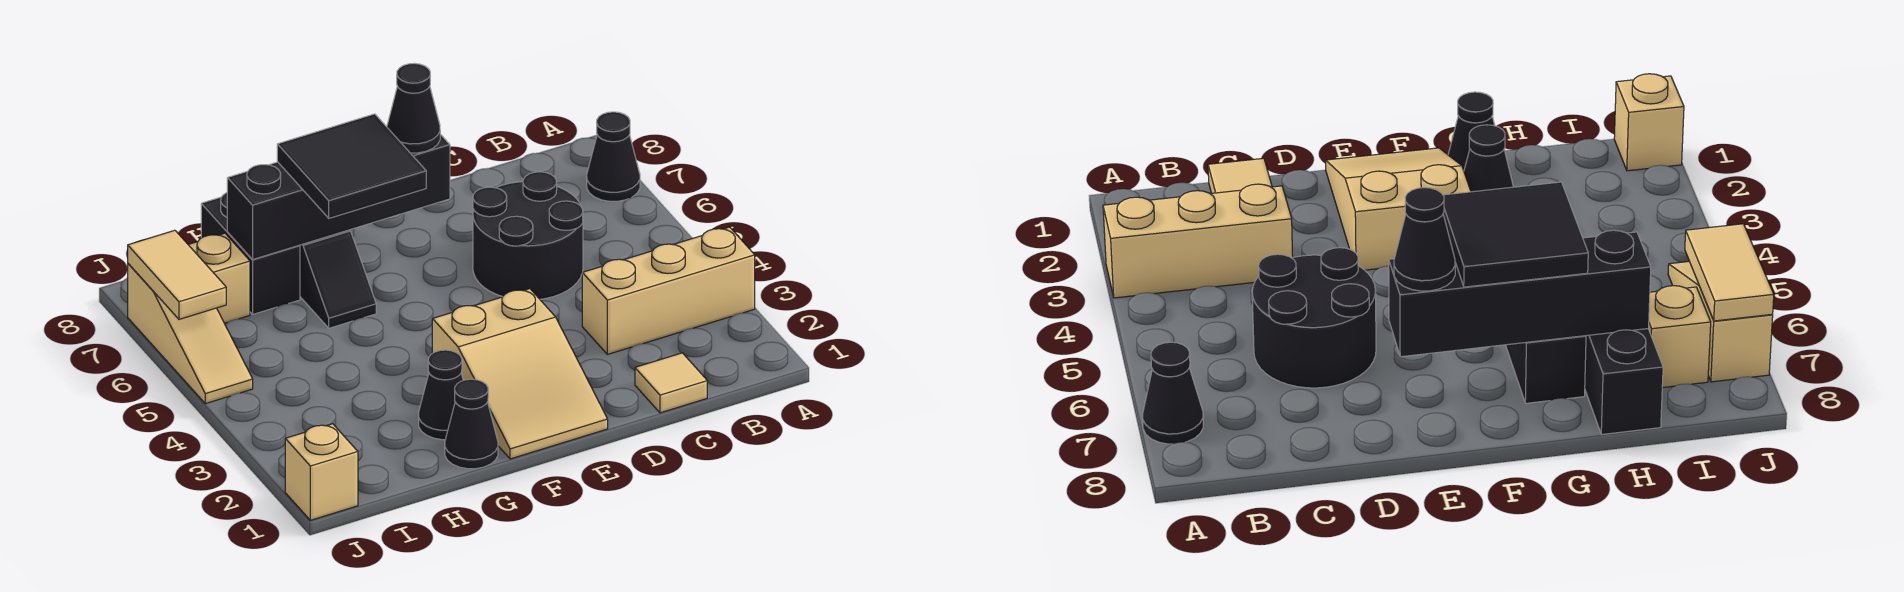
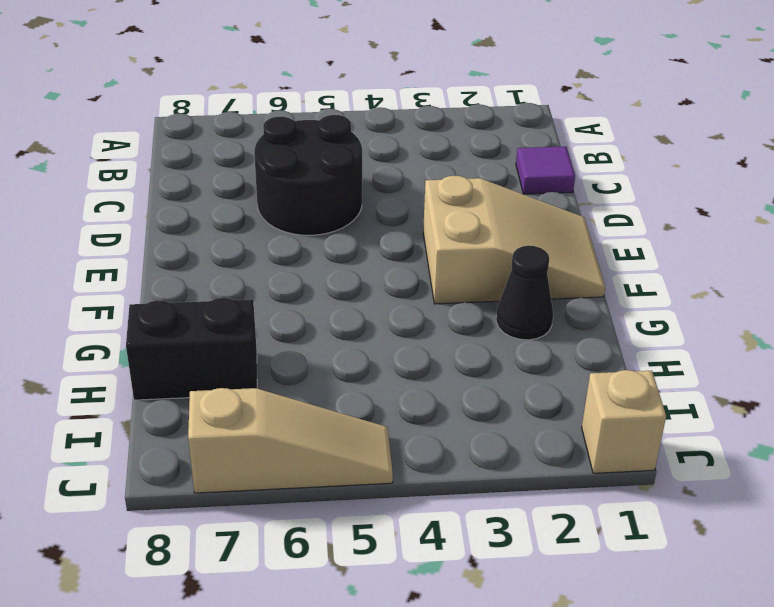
purple tile C1 level 1 -> tan tile C1 level 1
none -> tan brick A3:C3 level 1
none -> black cone A7 level 1
none -> black cone G1 level 1

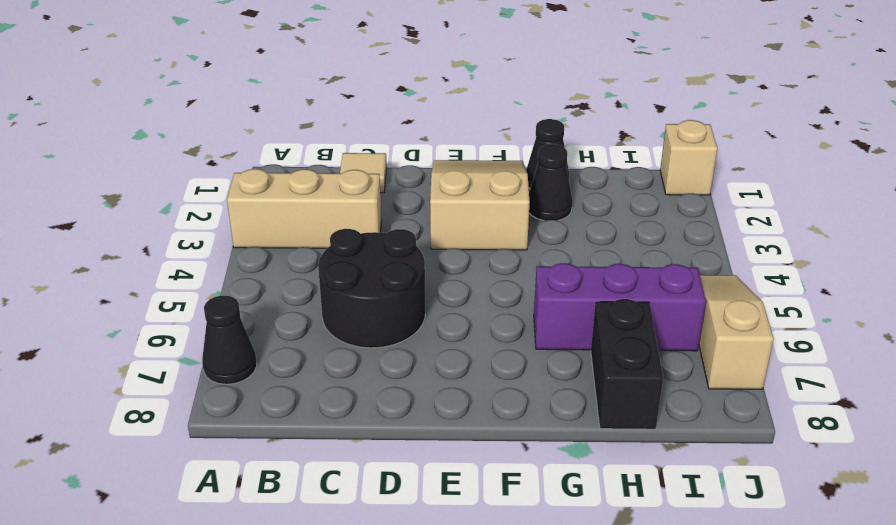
purple brick G6:I6 level 1 -> black slope G6:G7 level 1 top 7
none -> tan brick I7 level 1
none -> black brick E7:H7 level 2
none -> tan tile J6:J7 level 2

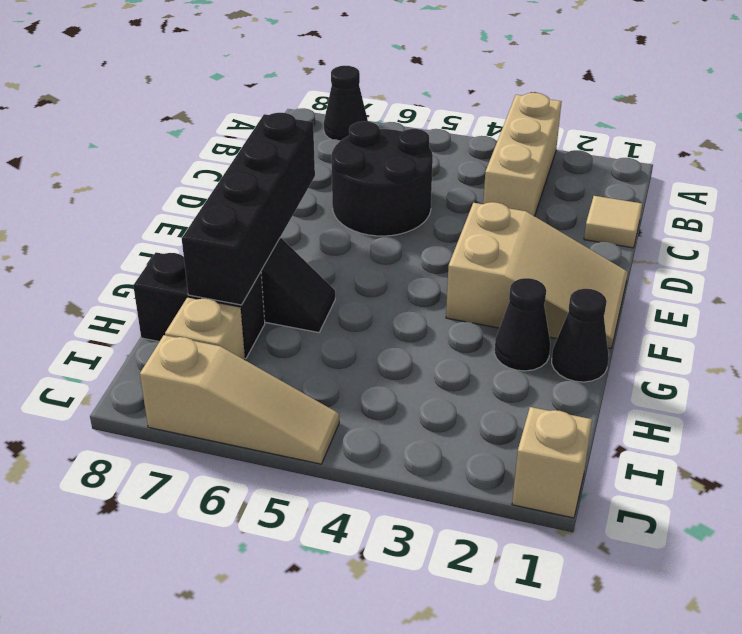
none -> tan tile J6:J7 level 2
none -> black cone E7 level 3
none -> black tile F6:G7 level 3

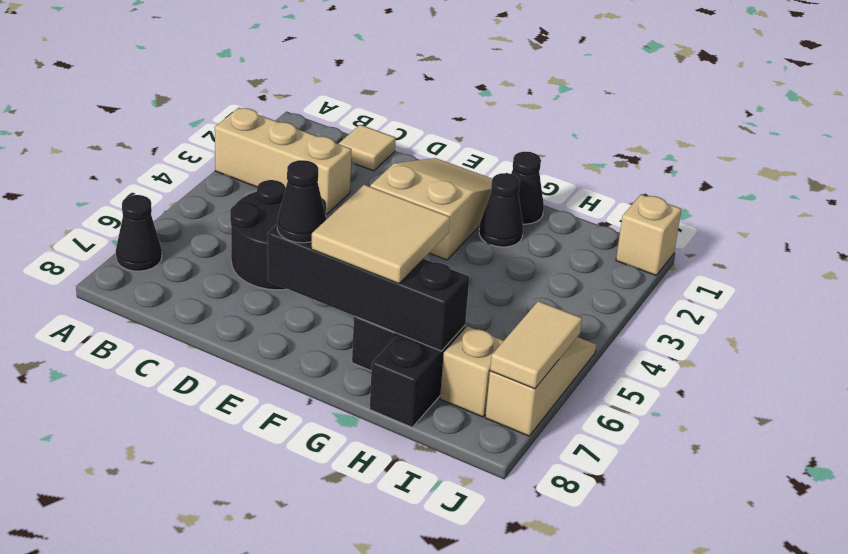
tan tile F6:G7 level 3 -> black tile F6:G7 level 3

